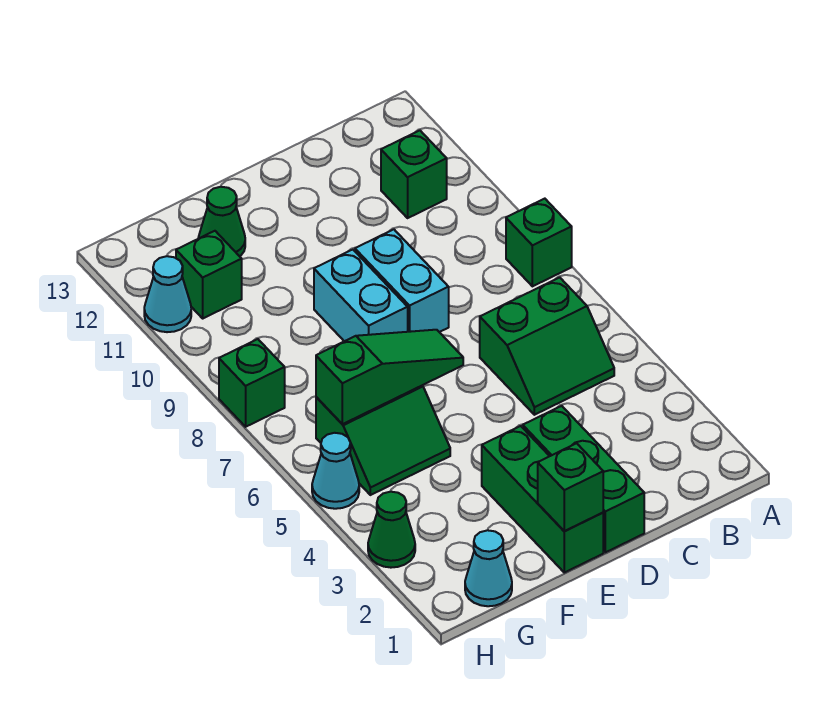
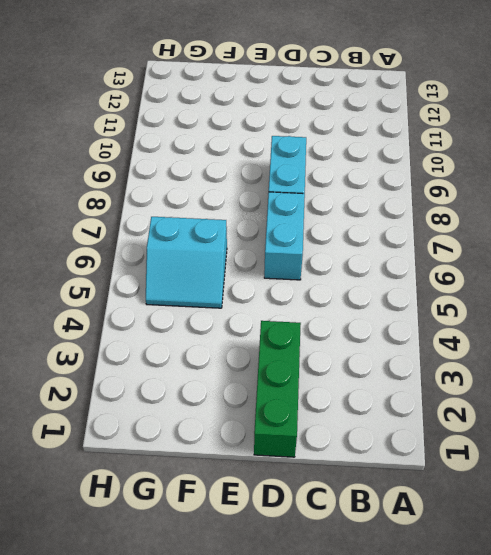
cyan brick D6:D7 level 1 -> cyan brick E8:E9 level 1
cyan slope F5:G6 level 1 top 6 -> green slope F5:G6 level 1 top 6
none -> green brick A8 level 1
none -> green slope B5:C6 level 1 top 6
none -> green brick B11 level 1

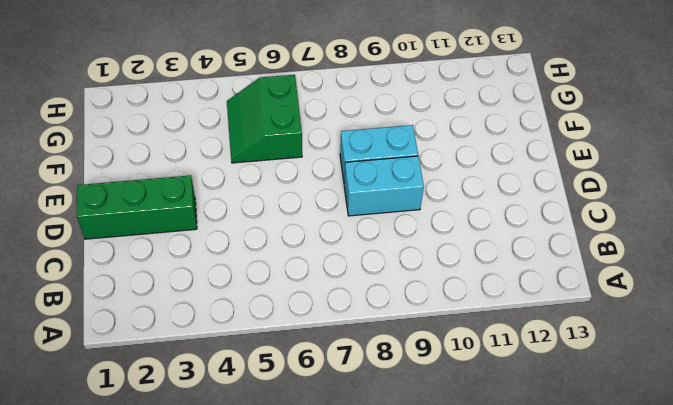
none -> green brick A8 level 1
none -> green slope B5:C6 level 1 top 6
none -> green brick B11 level 1

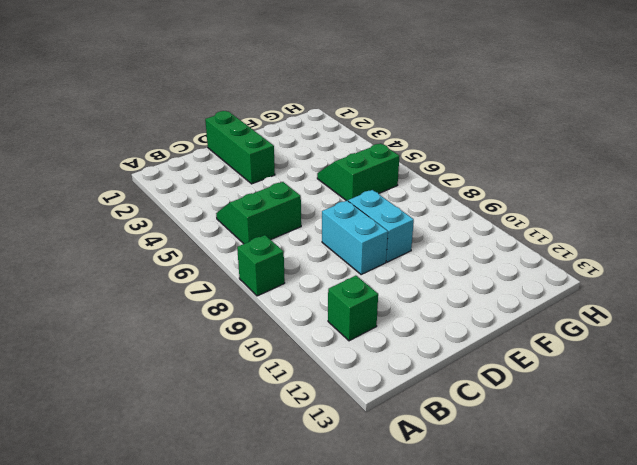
none -> green brick E1:E3 level 1
none -> green cone F12 level 1
none -> cyan cone G1 level 1

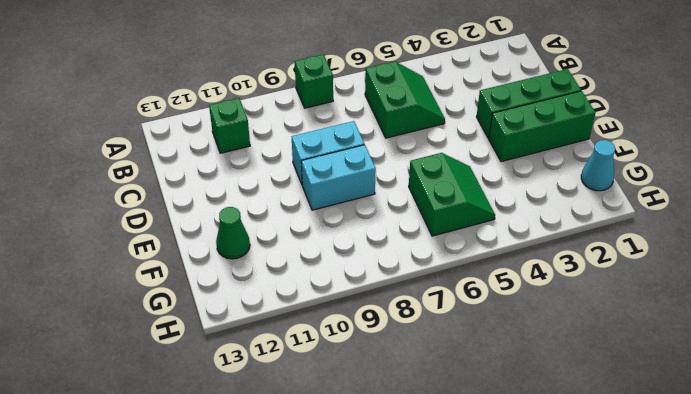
none -> green brick G11 level 1
none -> green cone H3 level 1
none -> cyan cone H5 level 1

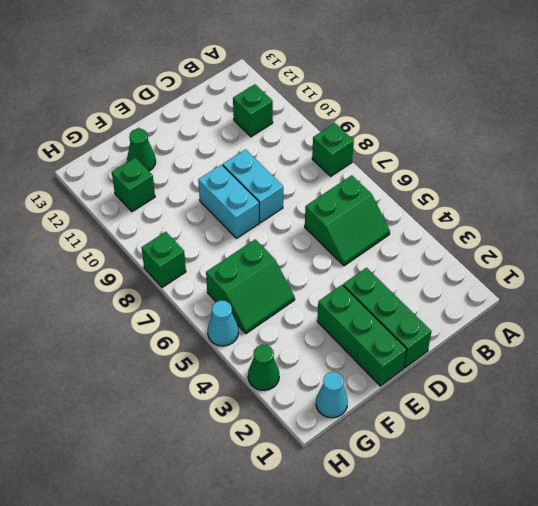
none -> cyan cone H11 level 1
none -> green brick E1 level 2
none -> green slope E6:G6 level 2 top G

